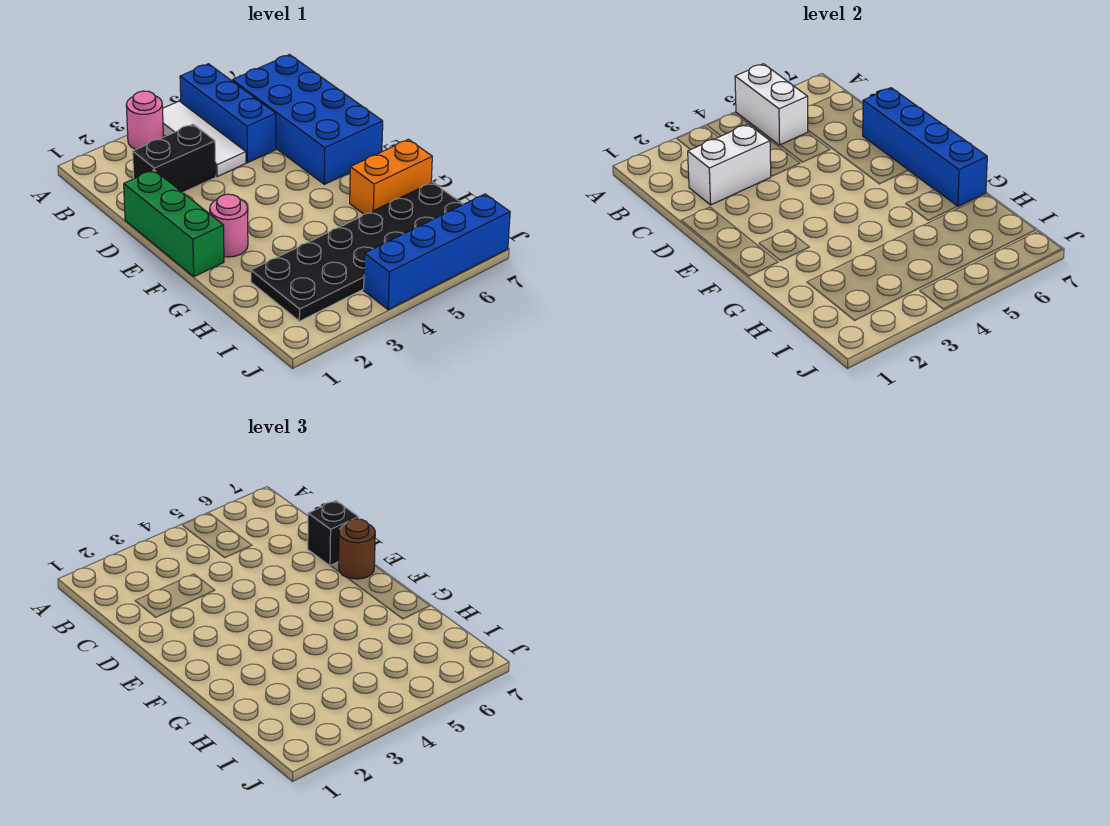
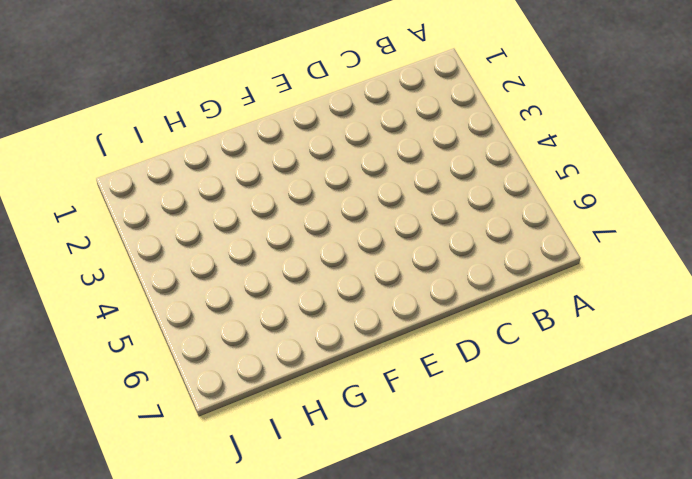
none -> pink round brick A3 level 1
none -> white tile A4:C4 level 1
none -> blue brick A5:C5 level 1

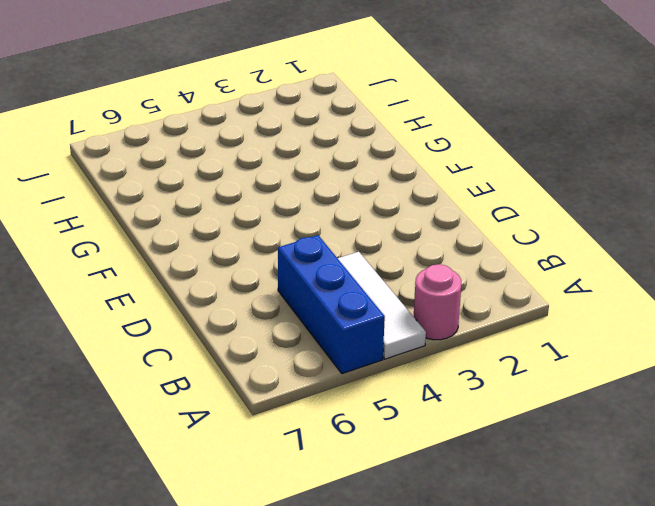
none -> blue brick B6:E7 level 1
none -> black brick C2:C3 level 1
none -> green brick D1:F1 level 1

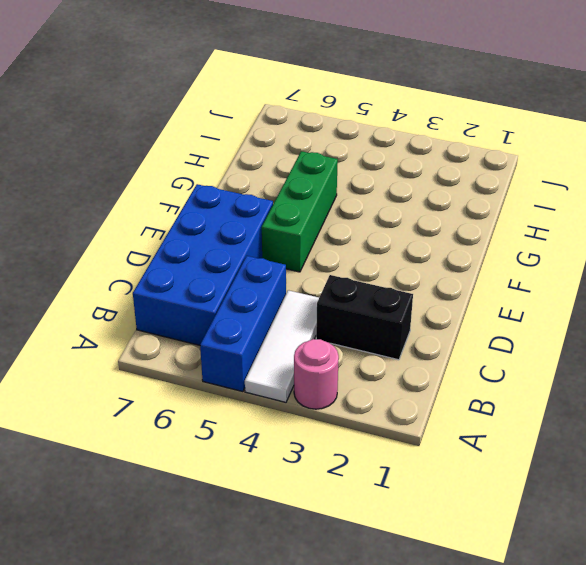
green brick E5:G5 level 1 -> green brick D1:F1 level 1
none -> pink round brick F2 level 1
none -> orange brick G6:G7 level 1
none -> black plate H2:I7 level 1

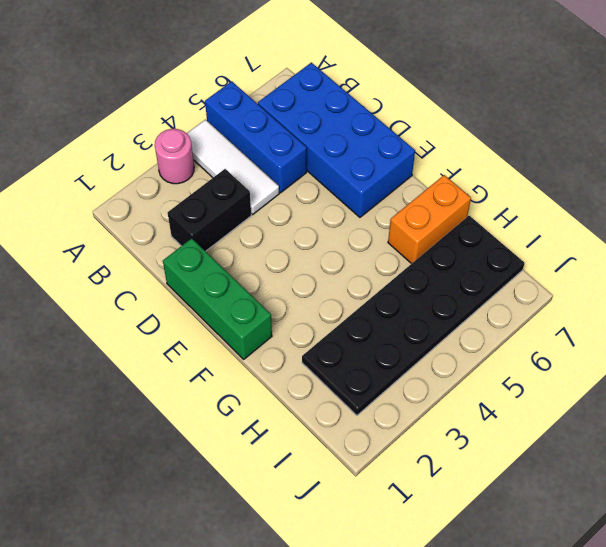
none -> pink round brick F2 level 1
none -> blue brick J4:J7 level 1
none -> white brick A5:B5 level 2

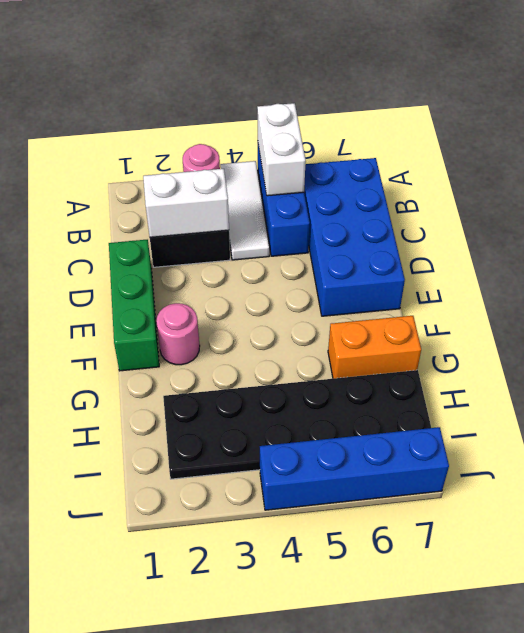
none -> blue brick D7:G7 level 2
none -> black brick D7 level 3
none -> brown round brick E7 level 3

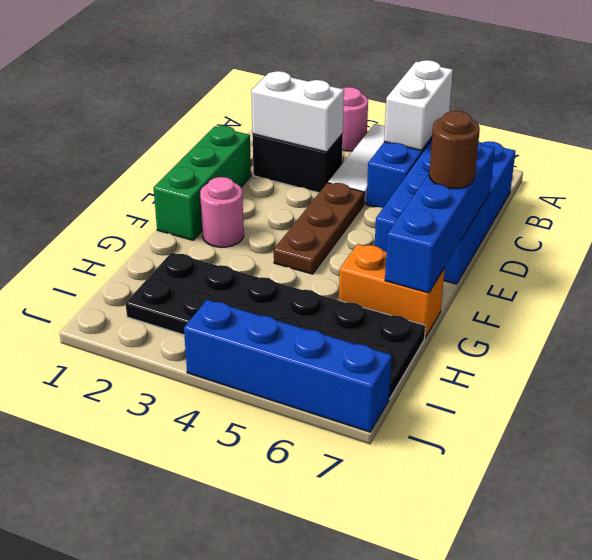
brown plate D4:F4 level 1 -> none
none -> black brick D7 level 3

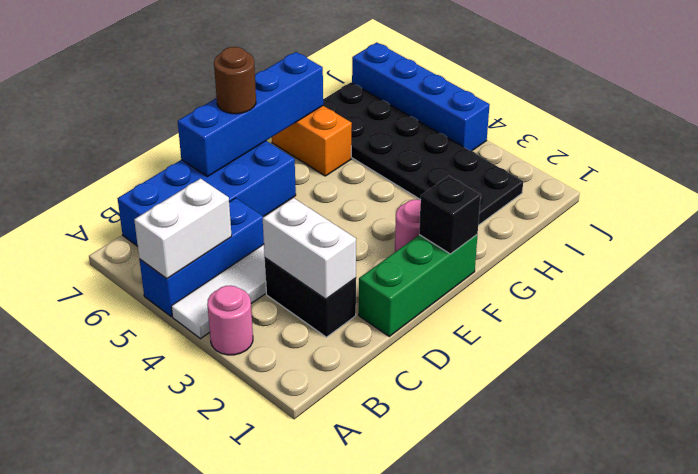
black brick F1 level 2 -> black brick D7 level 3

